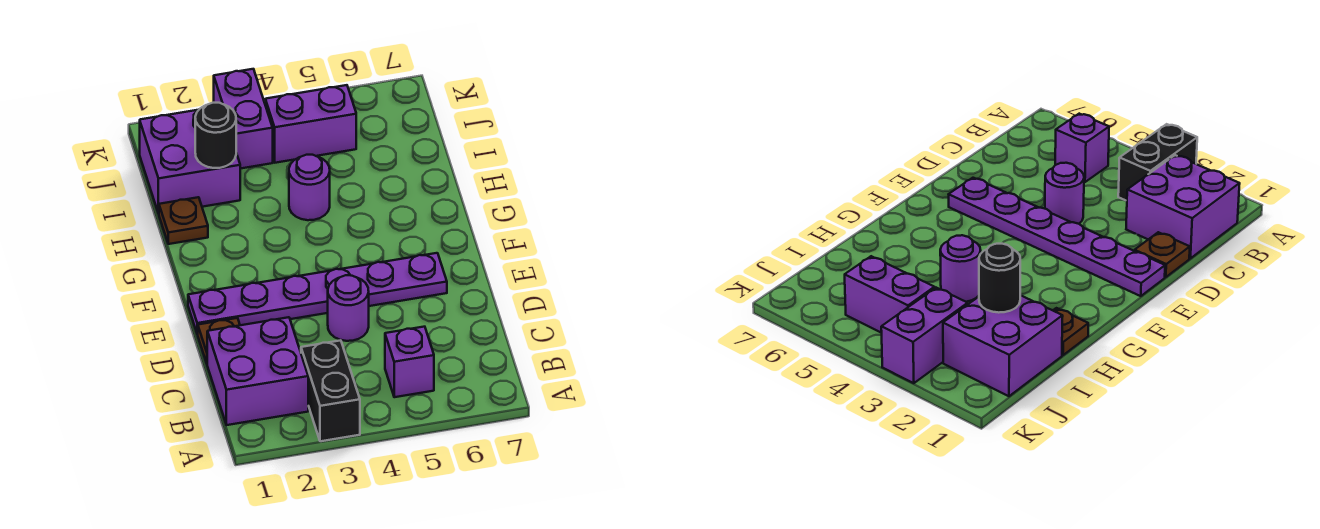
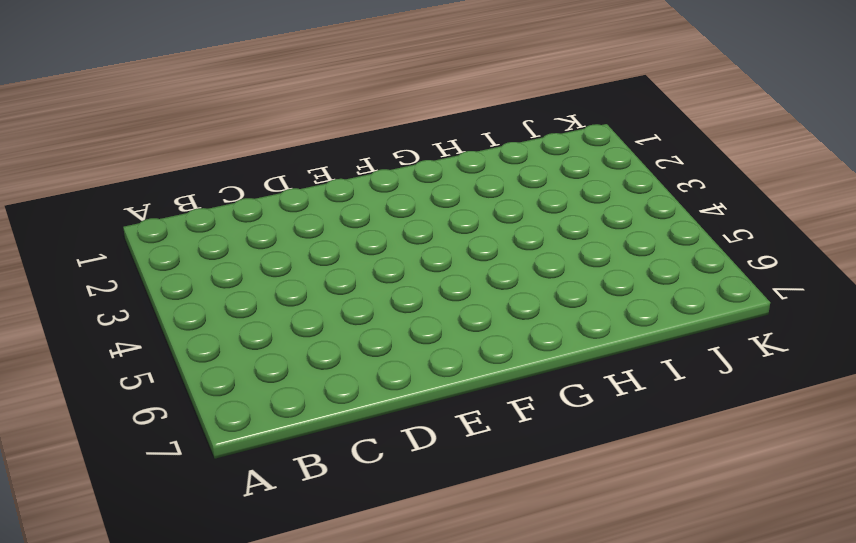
none -> black brick A3:B3 level 1
none -> purple brick B1:C2 level 1
none -> purple brick B5 level 1

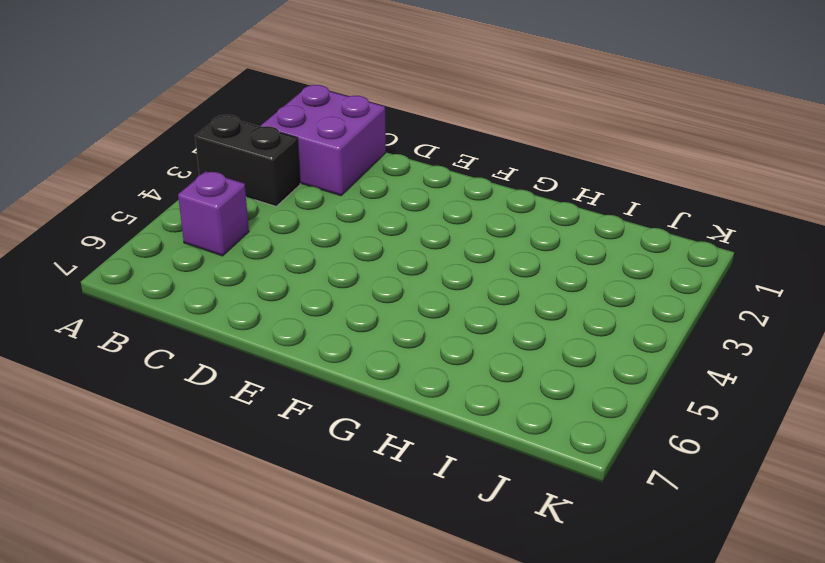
none -> brown plate D1 level 1
none -> purple round brick D4 level 1
none -> purple plate E1:E6 level 1

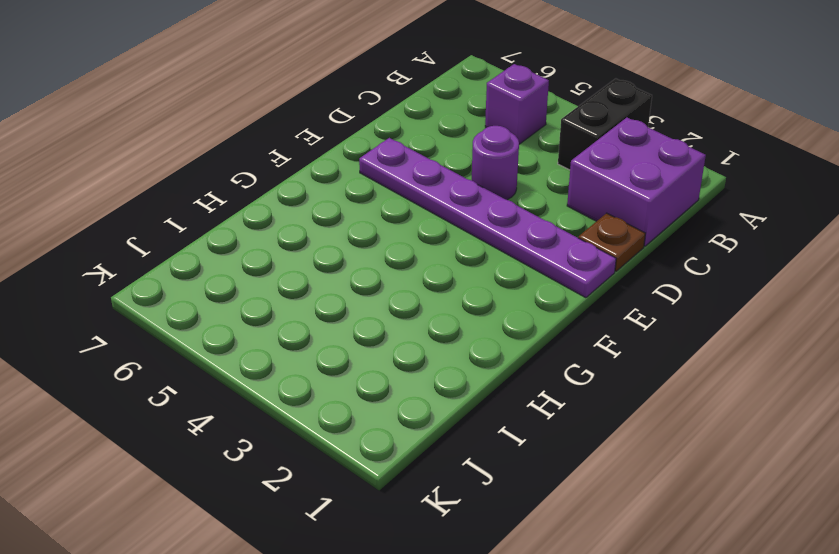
none -> brown plate H1 level 1
none -> purple round brick H4 level 1
none -> purple brick I1:J2 level 1

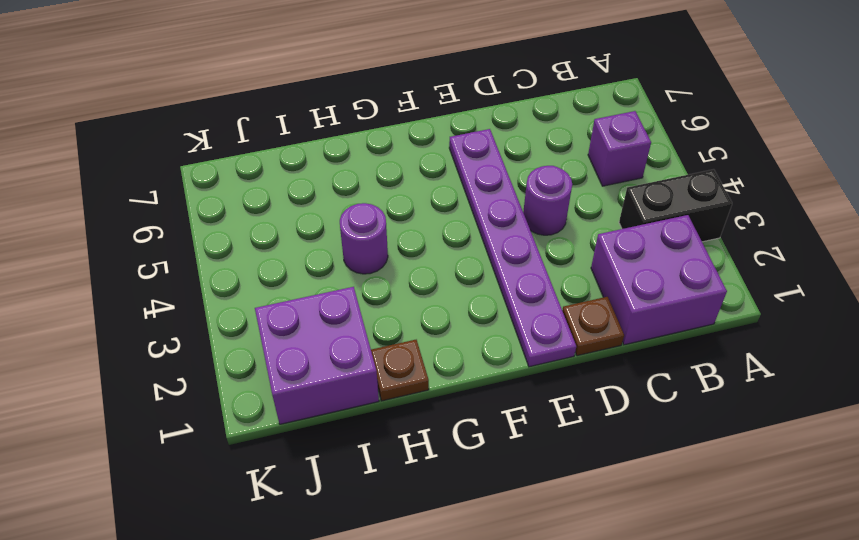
none -> purple brick J3:K3 level 1
none -> purple brick J4:J5 level 1
none -> black round brick I2 level 2

